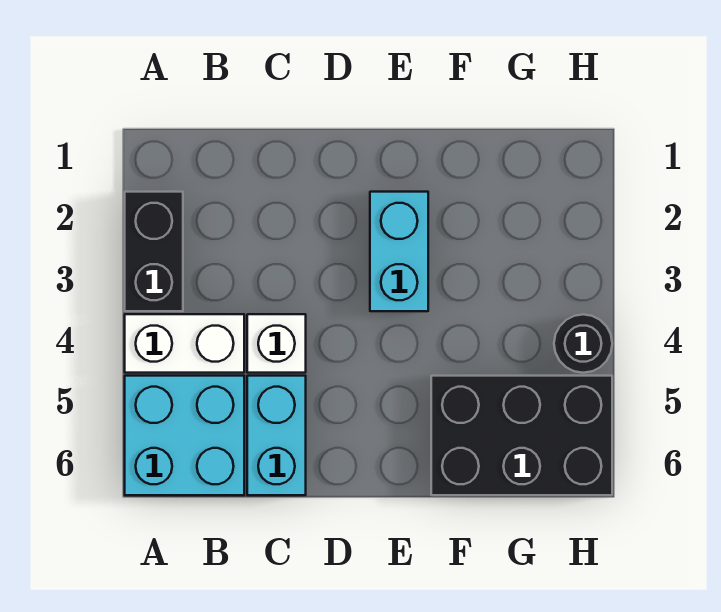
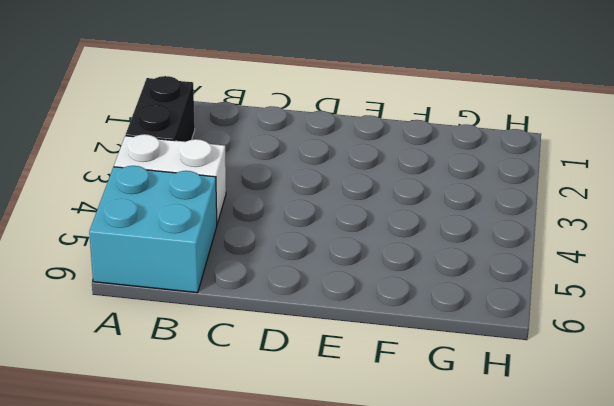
none -> white brick C4 level 1
none -> cyan brick C5:C6 level 1

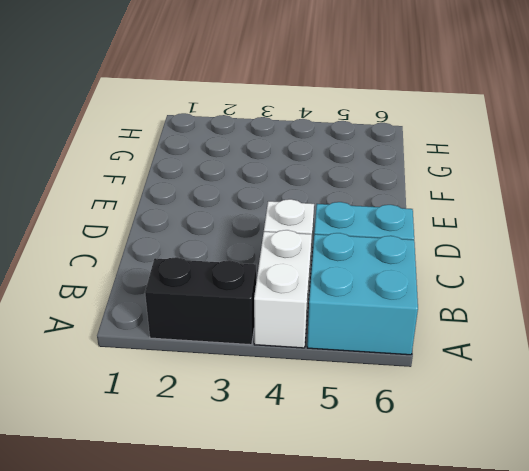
none -> cyan brick E2:E3 level 1
none -> black brick F5:H6 level 1

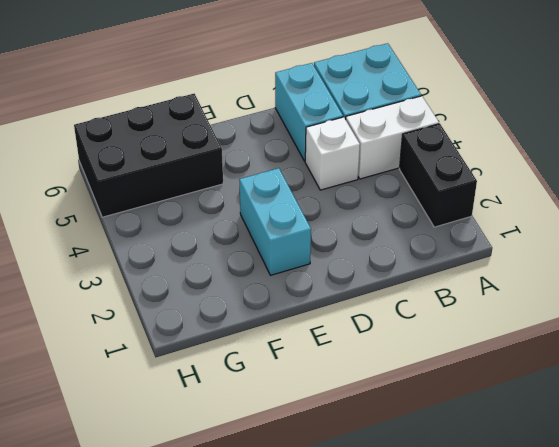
none -> black round brick H4 level 1

